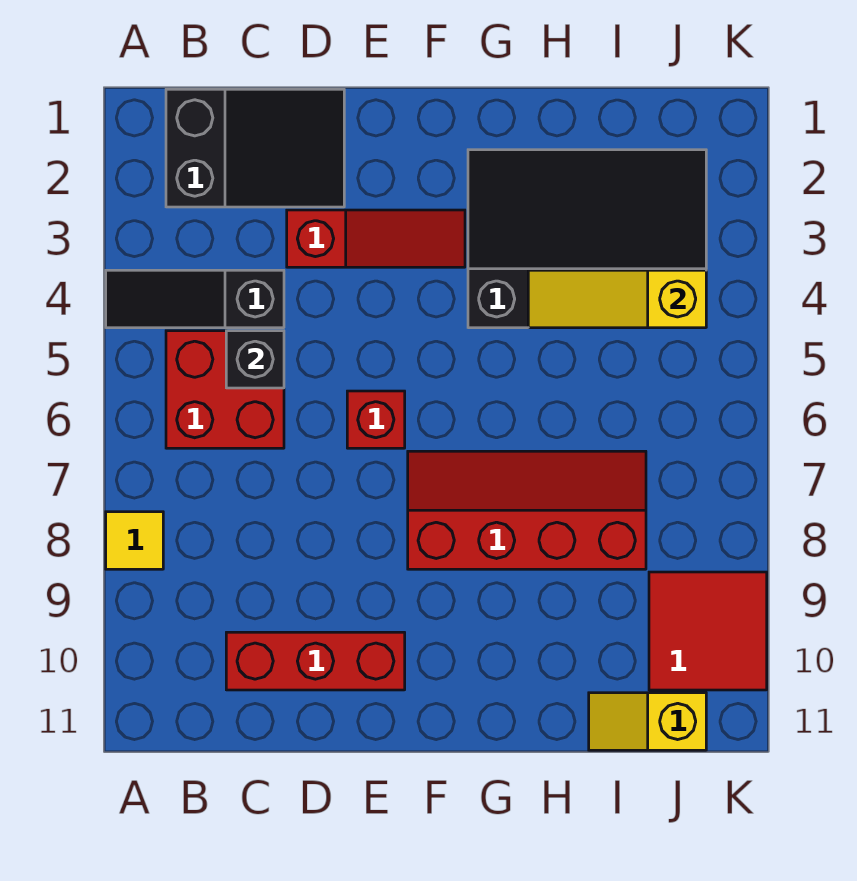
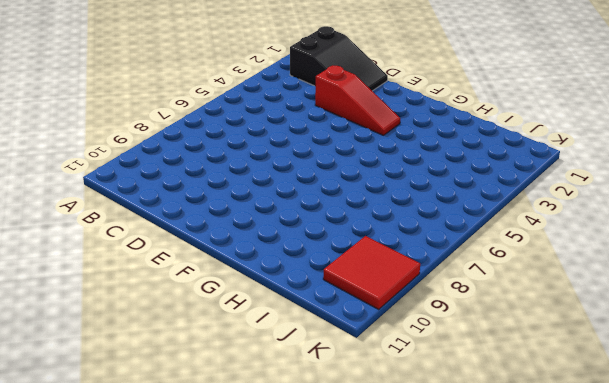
none -> black slope A4:C4 level 1 top C
none -> yellow tile A8 level 1
none -> red brick B5:C6 level 1

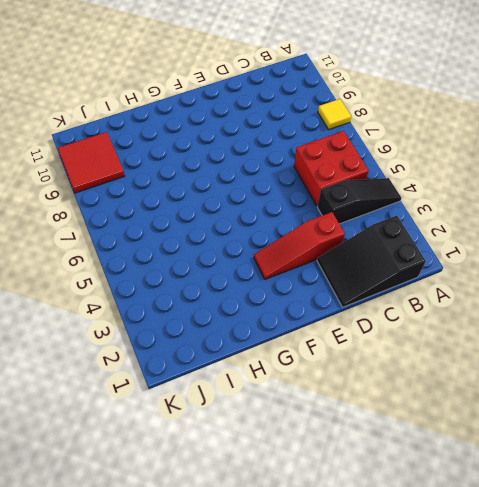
none -> red brick C10:E10 level 1
none -> red brick E6 level 1
none -> red slope F7:I8 level 1 top 8

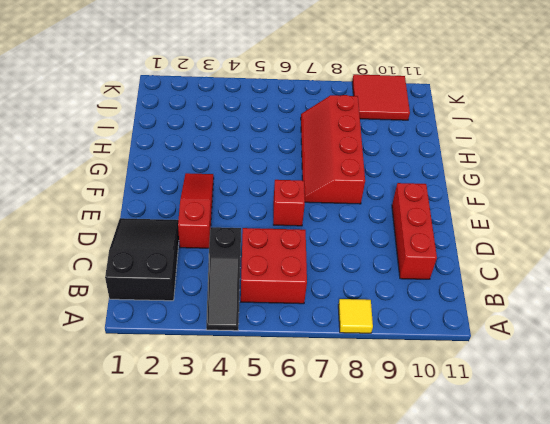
none -> black slope G2:J4 level 1 top 4
none -> yellow slope I11:J11 level 1 top J
none -> black brick C5 level 2

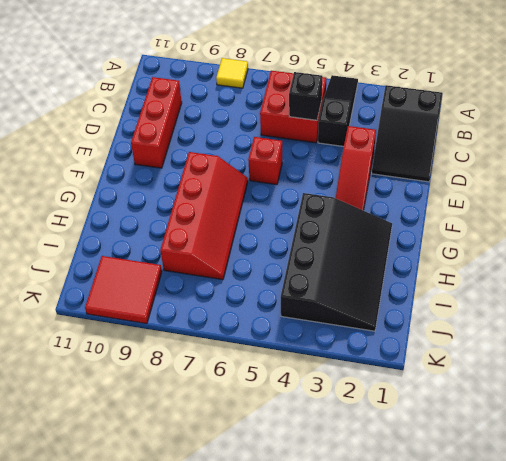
none -> yellow slope I11:J11 level 1 top J
none -> yellow slope H4:J4 level 2 top J

